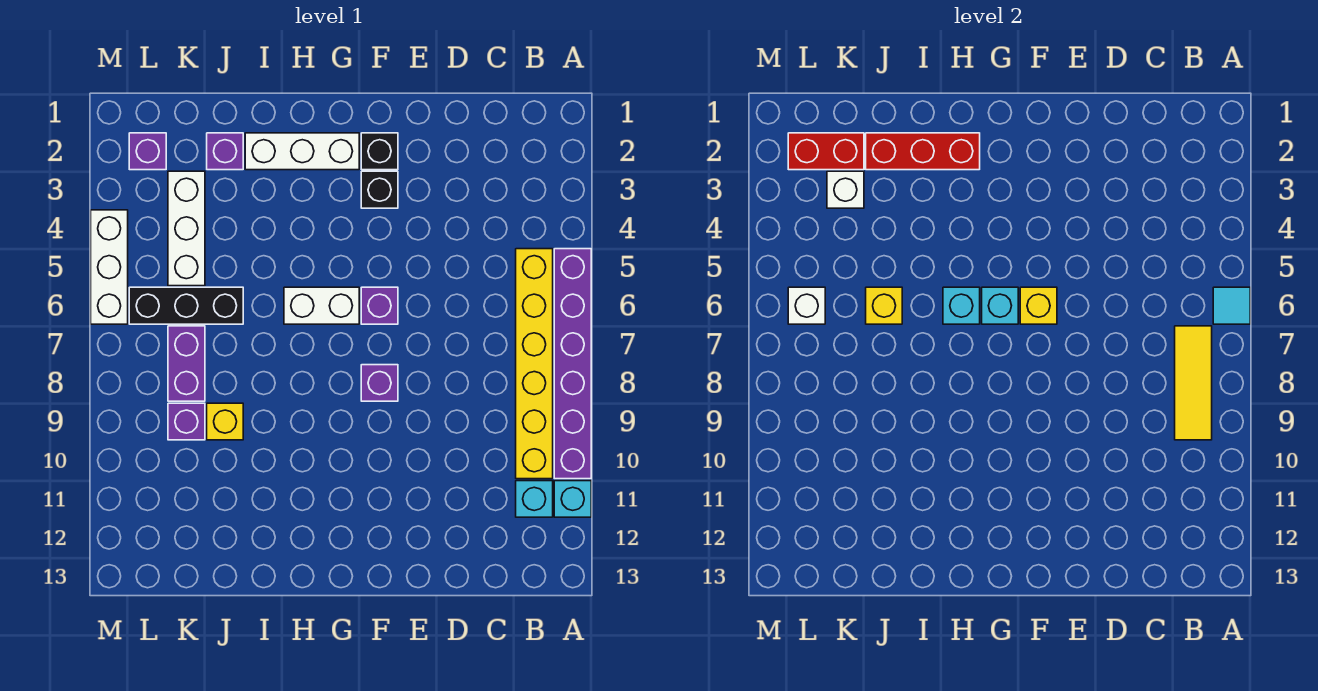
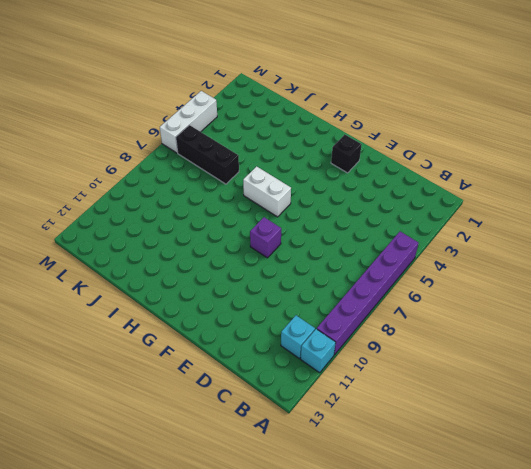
none -> yellow brick B5:B10 level 1
none -> black brick F3 level 1
none -> purple brick F6 level 1

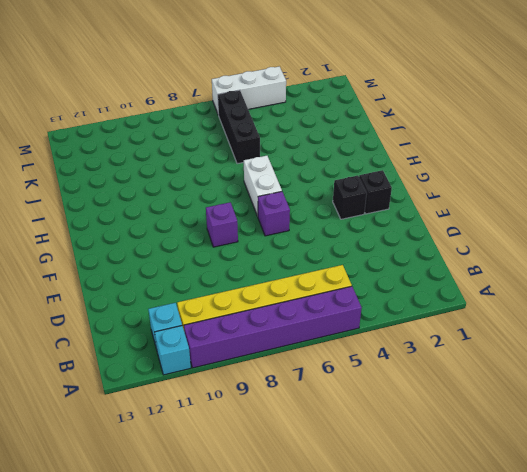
none -> white brick G2:I2 level 1
none -> purple brick J2 level 1
none -> yellow brick J9 level 1

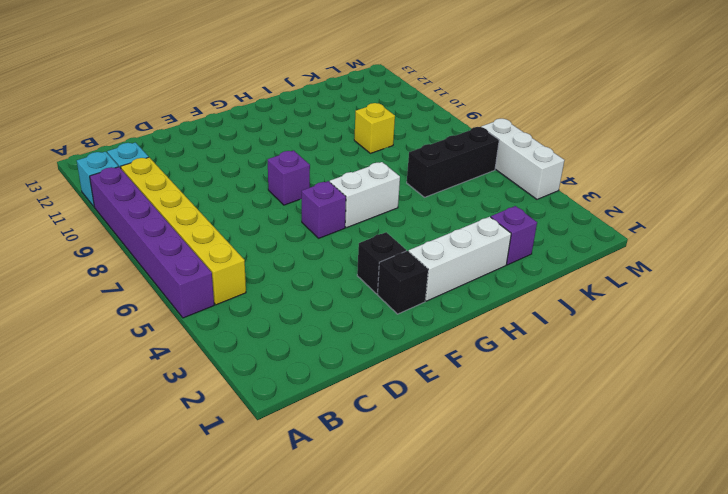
none -> white brick K3:K5 level 1
none -> purple brick K7:K8 level 1
none -> purple brick K9 level 1

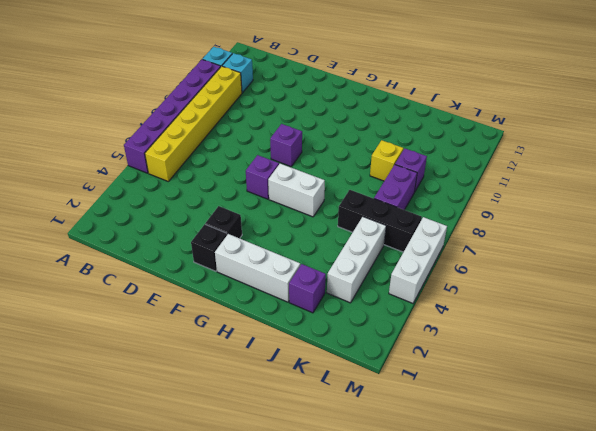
none -> purple brick L2 level 1
none -> cyan tile A6 level 2
none -> yellow tile B7:B9 level 2

